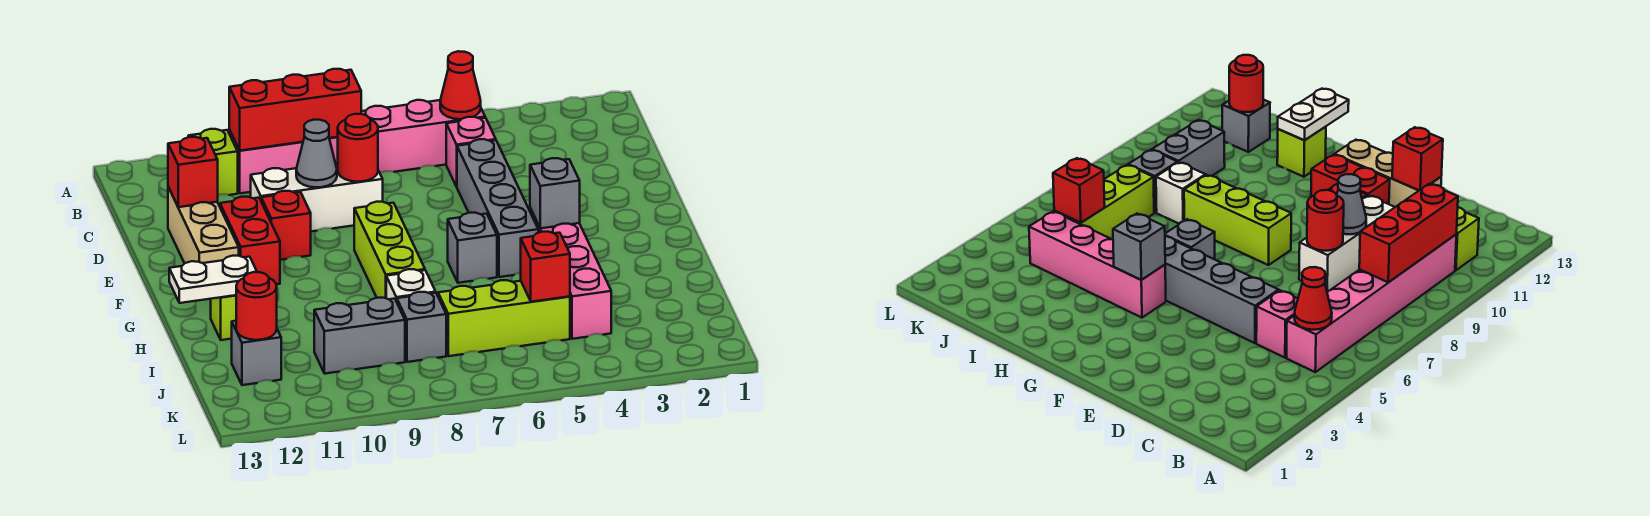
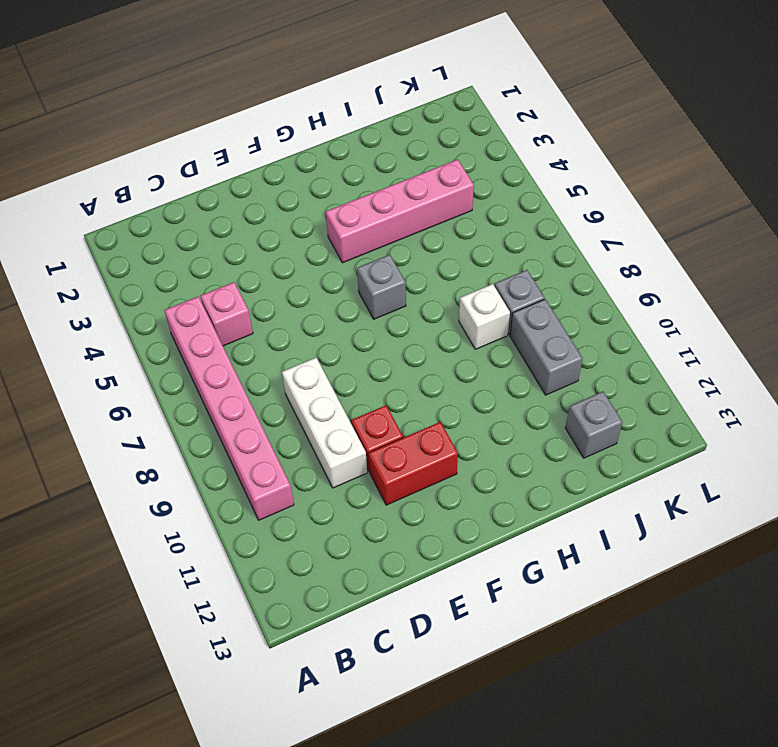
none -> lime brick B11 level 1
none -> grey brick D5:G5 level 1
none -> tan brick D12:F12 level 1

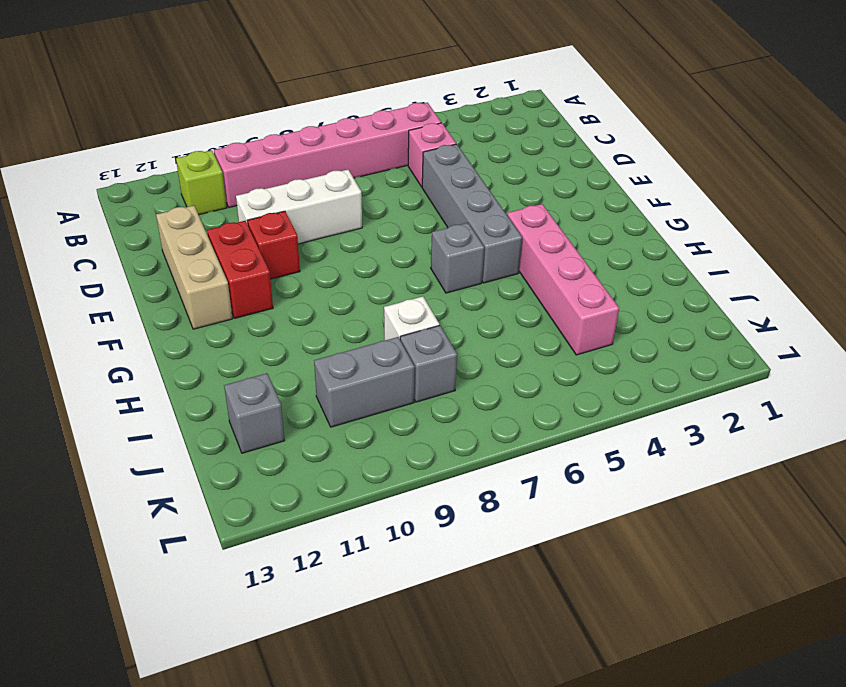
none -> lime brick F8:H8 level 1
none -> lime brick H12 level 1
none -> lime brick J5:J7 level 1

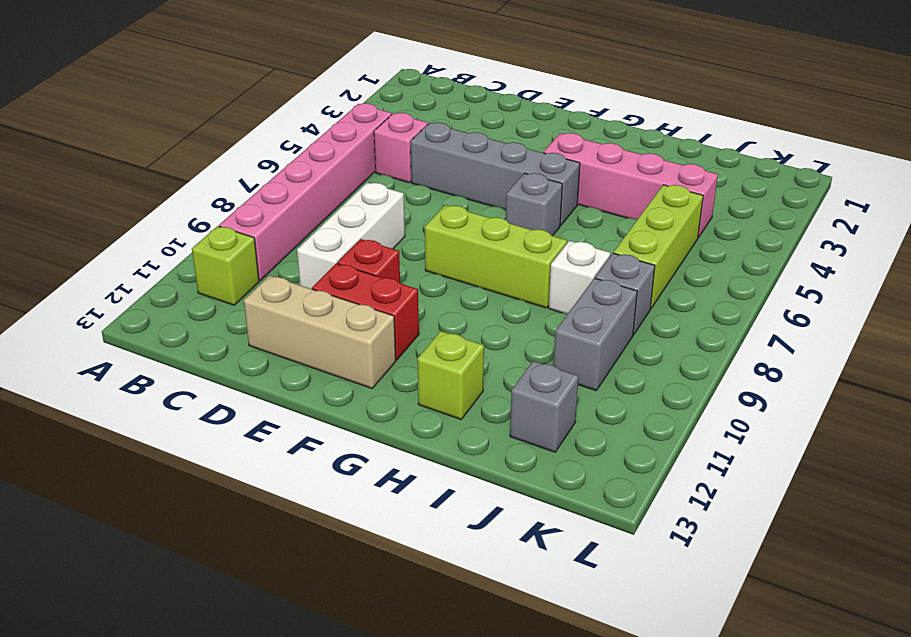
none -> red cone B5 level 2
none -> red brick B8:B10 level 2
none -> red round brick D8 level 2

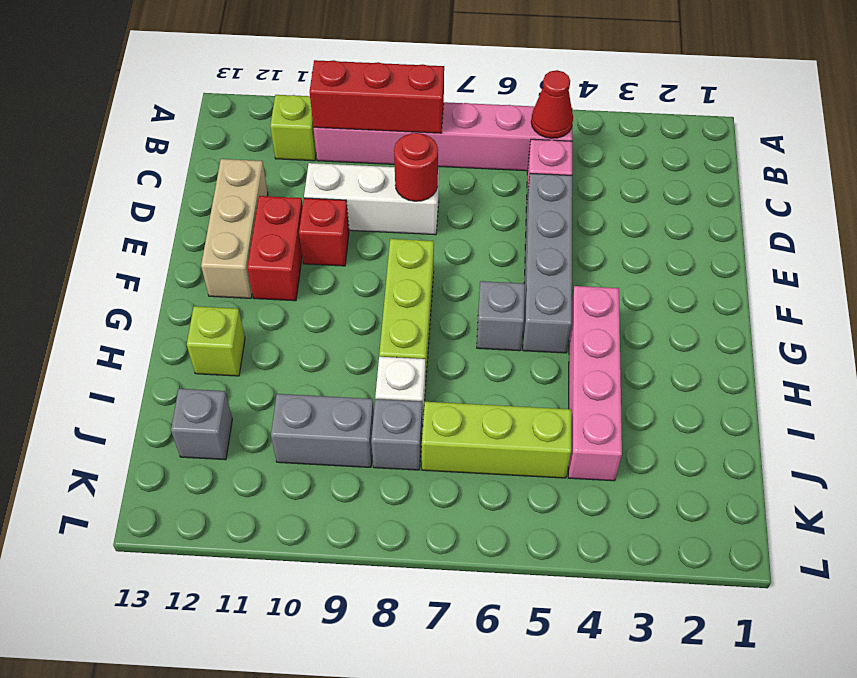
none -> grey cone D9 level 2
none -> red brick D12 level 2
none -> grey brick G4 level 2

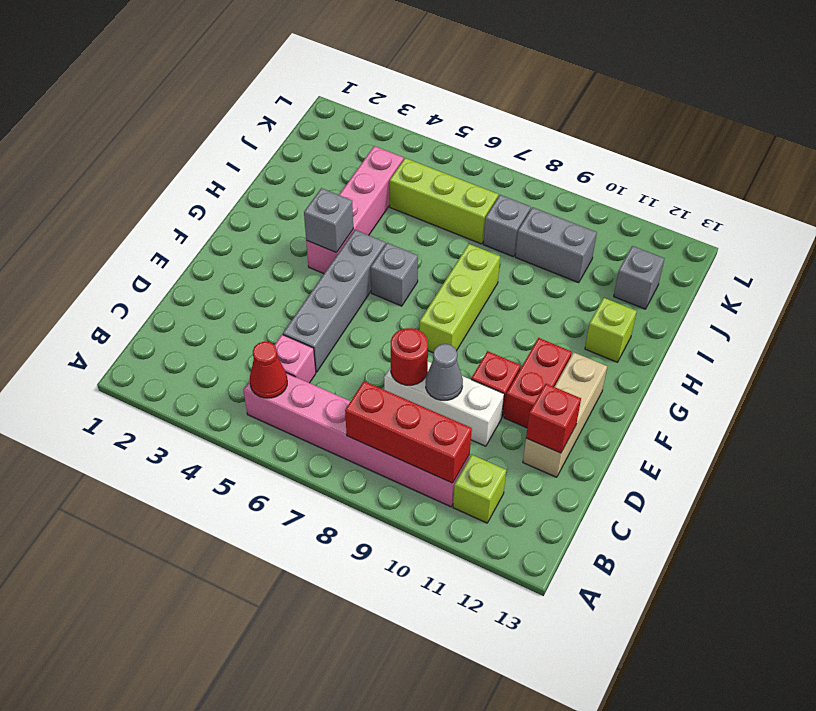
none -> white brick I8 level 1
none -> white plate H12:H13 level 2
none -> red brick J5 level 2

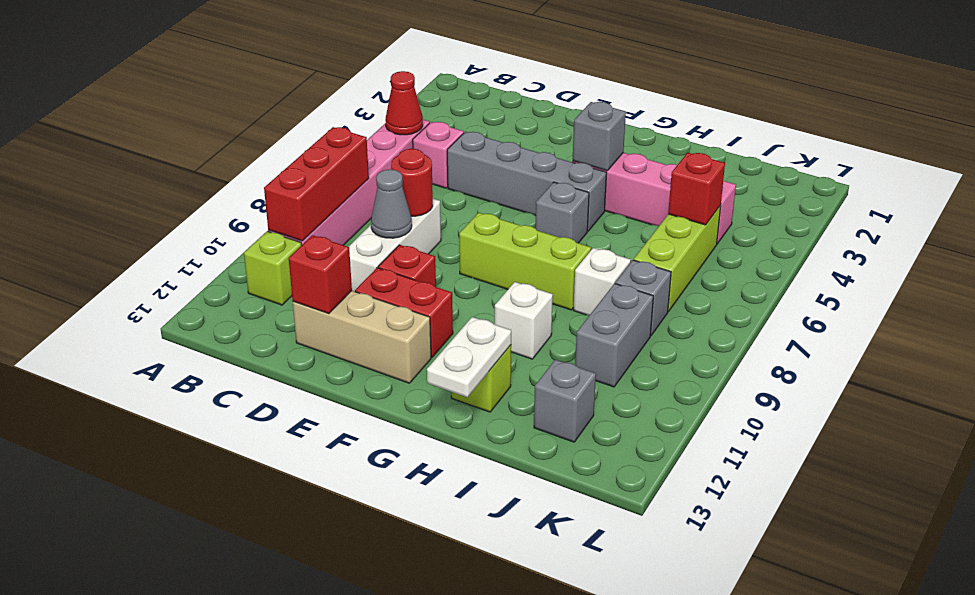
white brick H10 level 1 -> none
none -> red round brick J12 level 2

